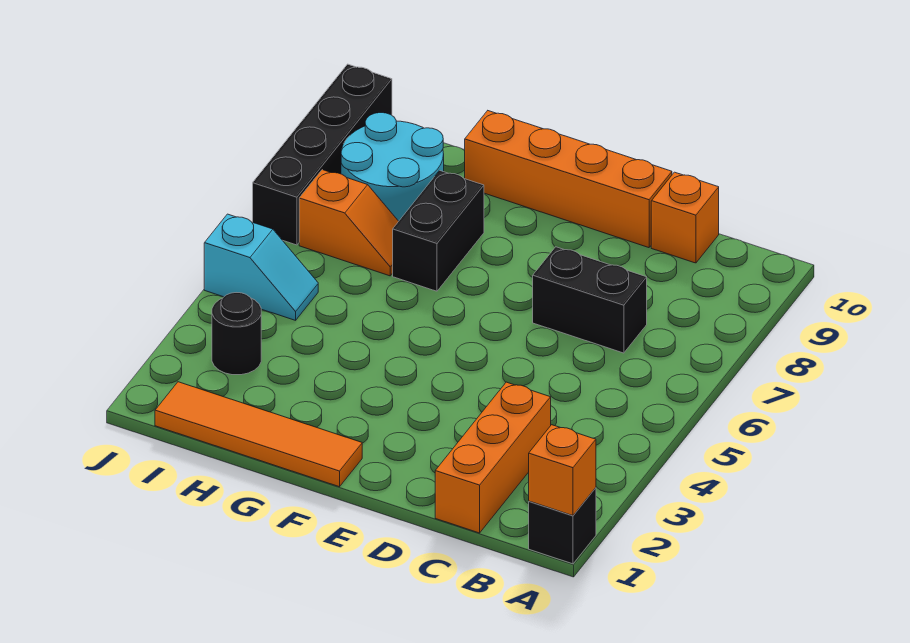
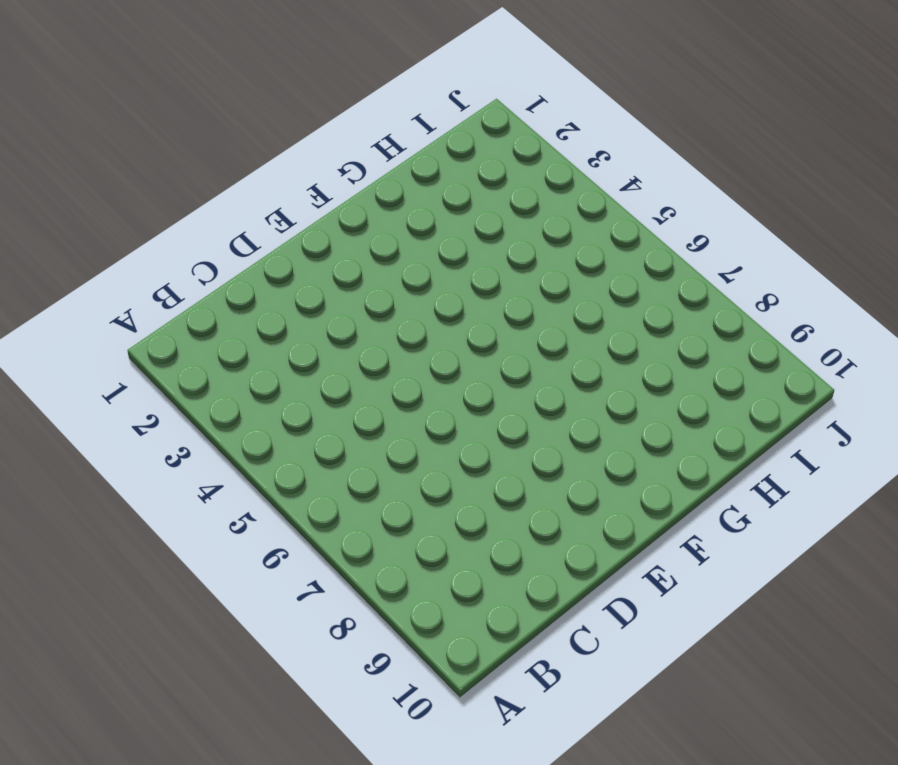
none -> black brick A1 level 1
none -> orange brick C1:C3 level 1
none -> black brick C7:D7 level 1

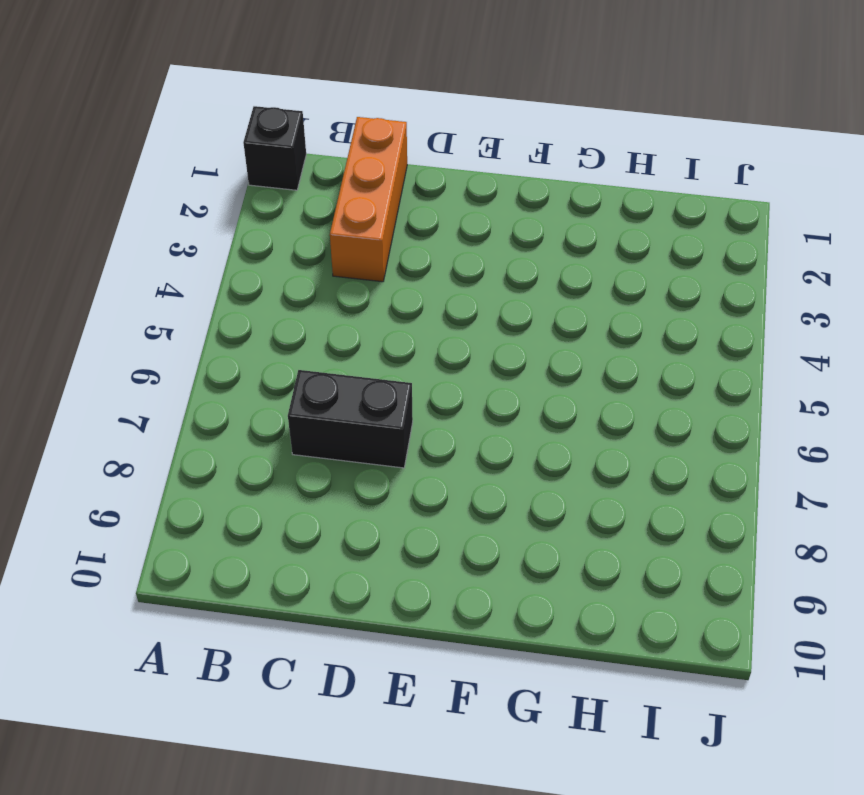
none -> orange brick C10 level 1
none -> orange brick D10:G10 level 1
none -> orange tile F1:I1 level 1

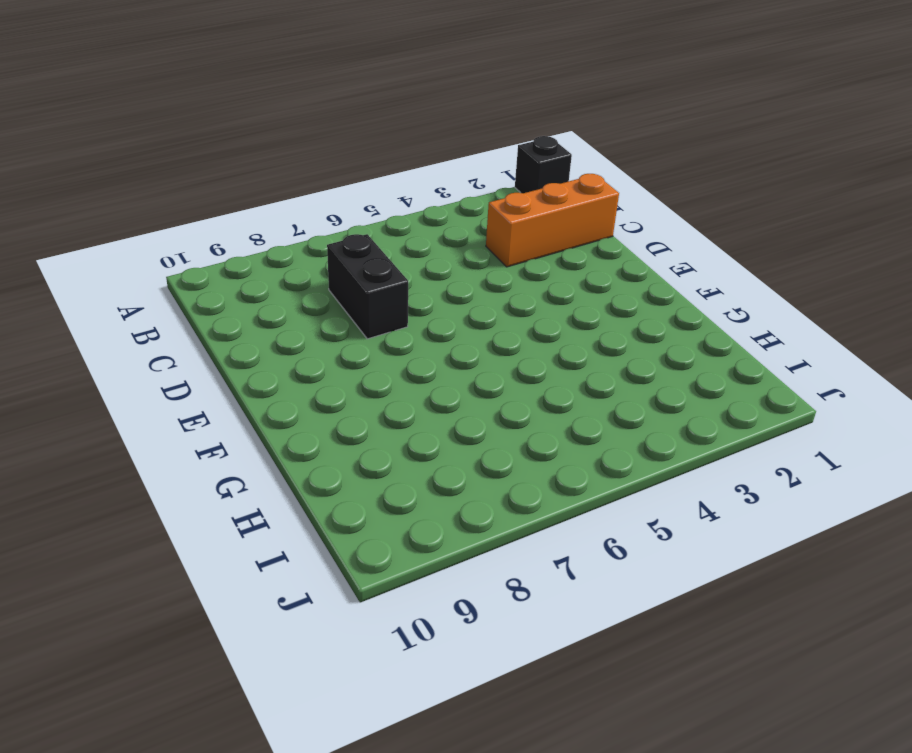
none -> orange brick C10 level 1
none -> orange brick D10:G10 level 1
none -> orange tile F1:I1 level 1

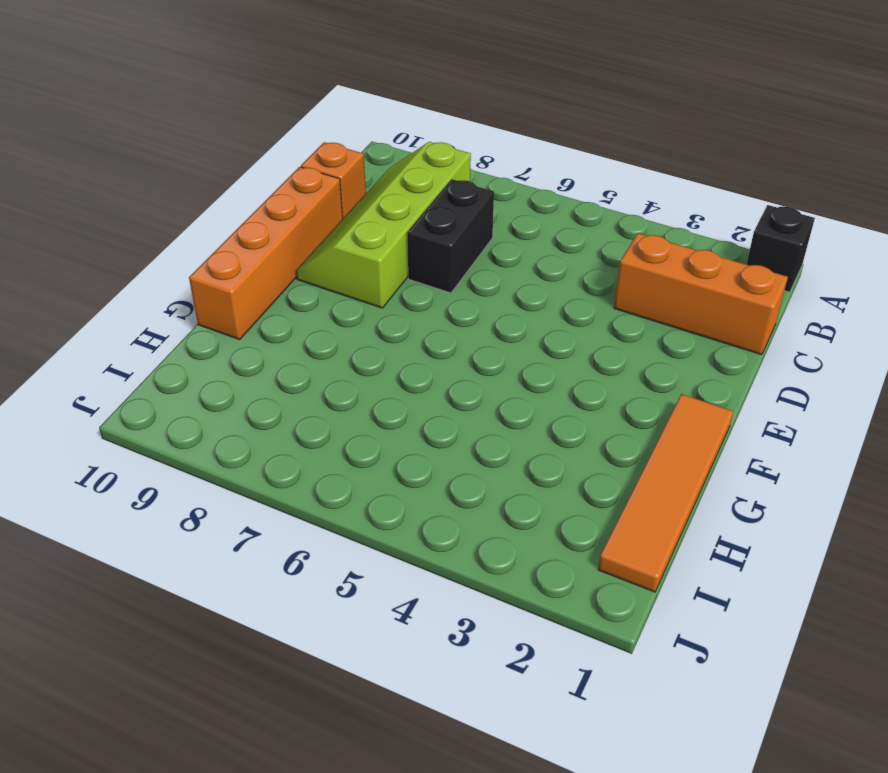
lime slope B8:E9 level 1 top 8 -> none
none -> black brick G7:G8 level 1
none -> orange slope H7:I7 level 1 top I
none -> cyan round brick H8:I9 level 1

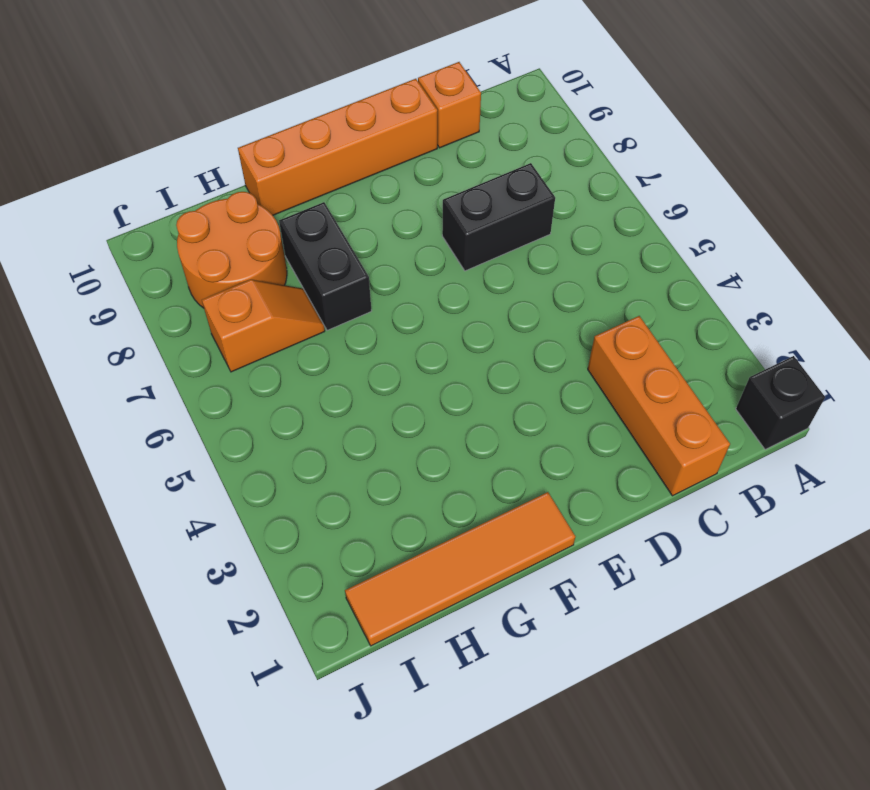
orange round brick H8:I9 level 1 -> cyan round brick H8:I9 level 1
none -> black round brick I3 level 1
none -> cyan slope I5:J5 level 1 top J
none -> black brick J7:J10 level 1

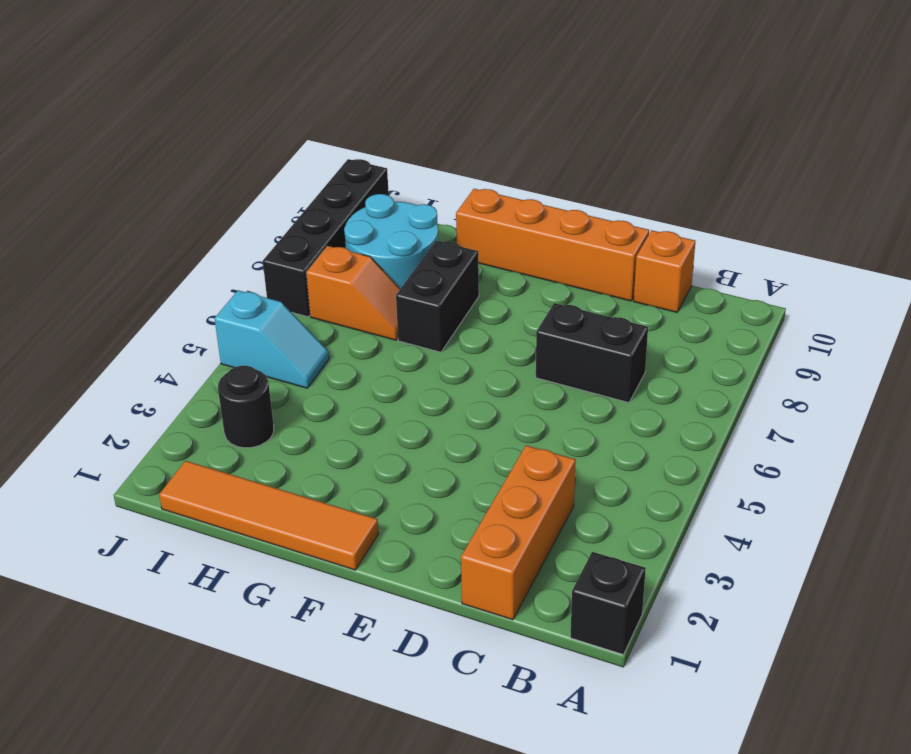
none -> orange brick A1 level 2

